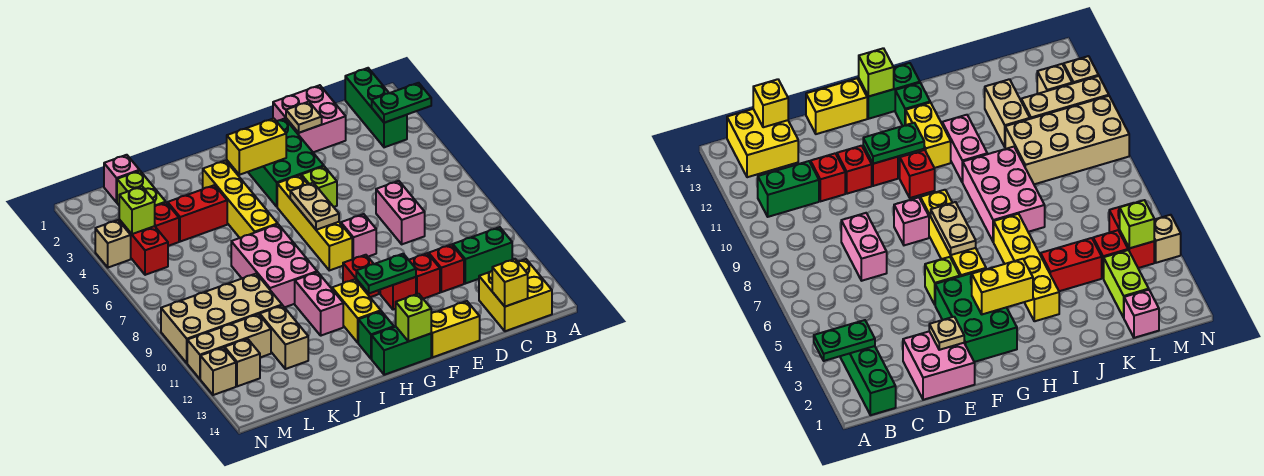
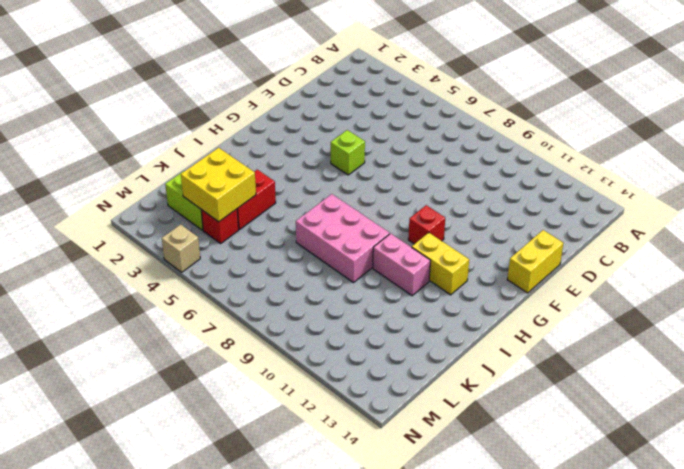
yellow brick K3:L4 level 2 -> yellow brick B13:C14 level 1
none -> green brick B1:B3 level 1
none -> green brick B11:C11 level 1
none -> pink brick D1:E2 level 1
none -> pink brick D7:D8 level 1

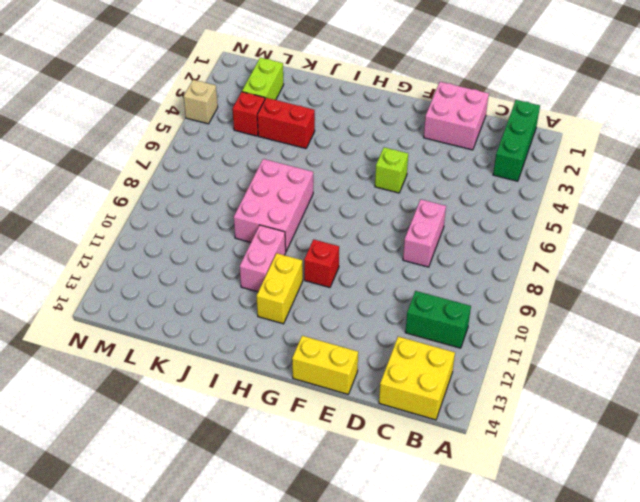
none -> red brick D11 level 1
none -> red brick E11 level 1
none -> green brick F2:G4 level 1
none -> pink brick F8 level 1

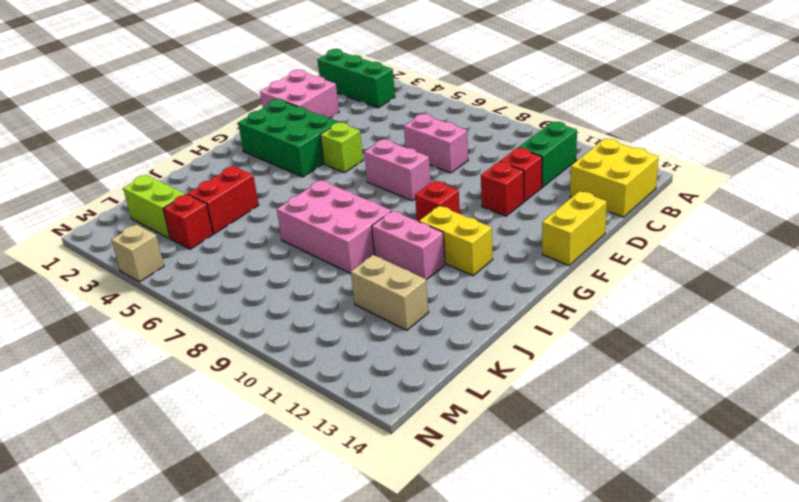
pink brick F7:F8 level 1 -> pink brick F8 level 1
none -> red brick F11 level 1
none -> yellow brick G5:G8 level 1
none -> green brick G14:H14 level 1
none -> green brick H13 level 1

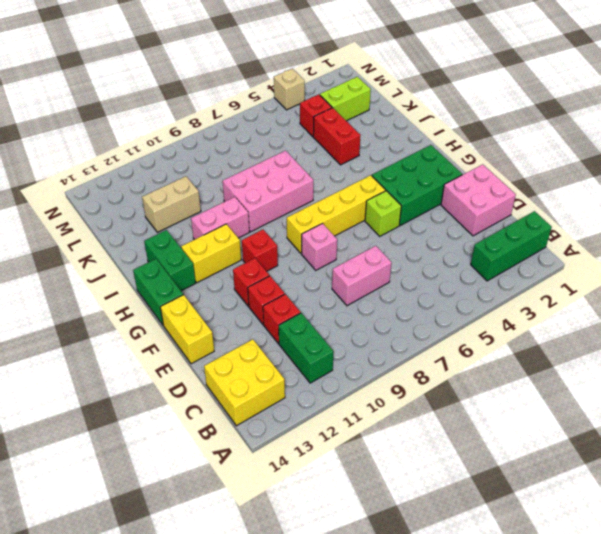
green brick H13:I13 level 1 -> green brick H13 level 1
none -> yellow brick I3:I6 level 1
none -> tan brick K9:N10 level 1
none -> pink brick L1 level 1
none -> tan brick L11:N11 level 1

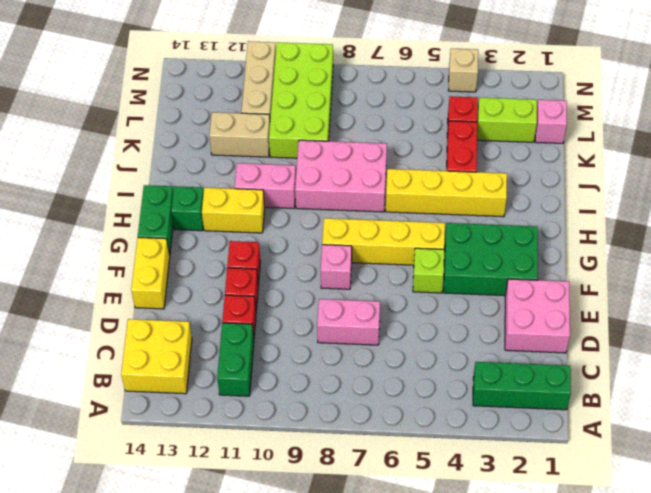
lime brick K9:N10 level 1 -> tan brick K9:N10 level 1
none -> red brick G10 level 1
none -> red brick M4:M5 level 1
none -> tan brick M12 level 1
none -> tan brick N12 level 1

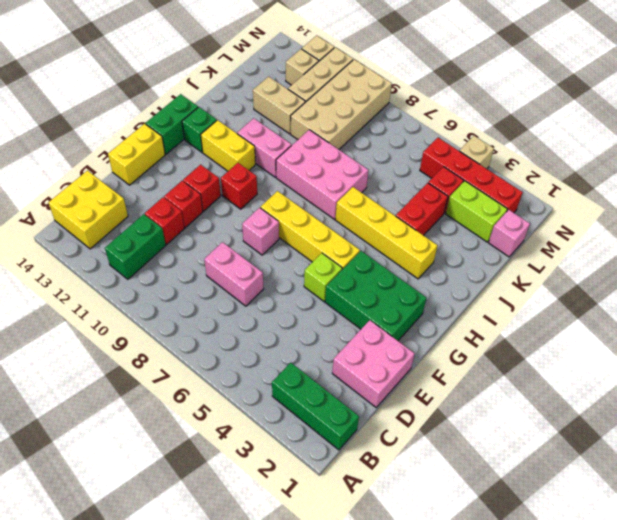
red brick M2:M5 level 1 -> red brick M4:M5 level 1
none -> green plate A3:B3 level 2
none -> yellow brick C14 level 2
none -> tan plate E2 level 2
none -> green plate F11:G11 level 2

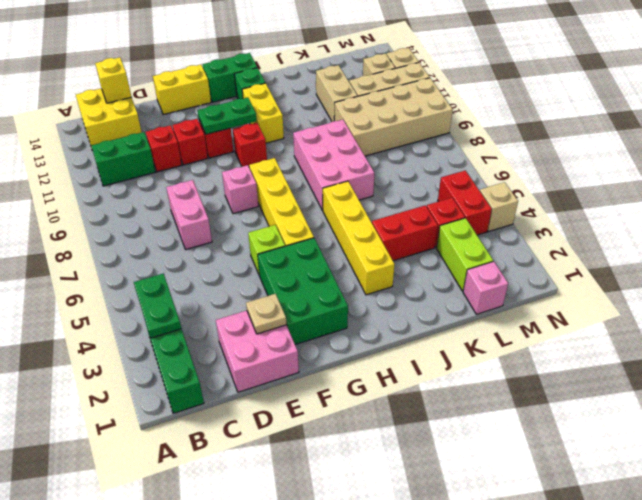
green plate B3:B4 level 2 -> green plate A3:B3 level 2
none -> pink brick I10:I11 level 1
none -> yellow brick G3:H3 level 2
none -> tan plate G6:G7 level 2
none -> lime brick G14 level 2

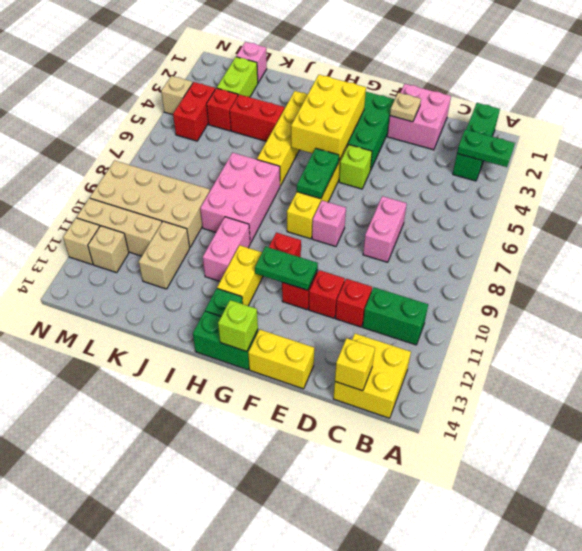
yellow brick G3:H5 level 2 -> yellow brick G3:H3 level 2
green plate G6:G7 level 2 -> tan plate G6:G7 level 2
none -> lime brick M4 level 2

